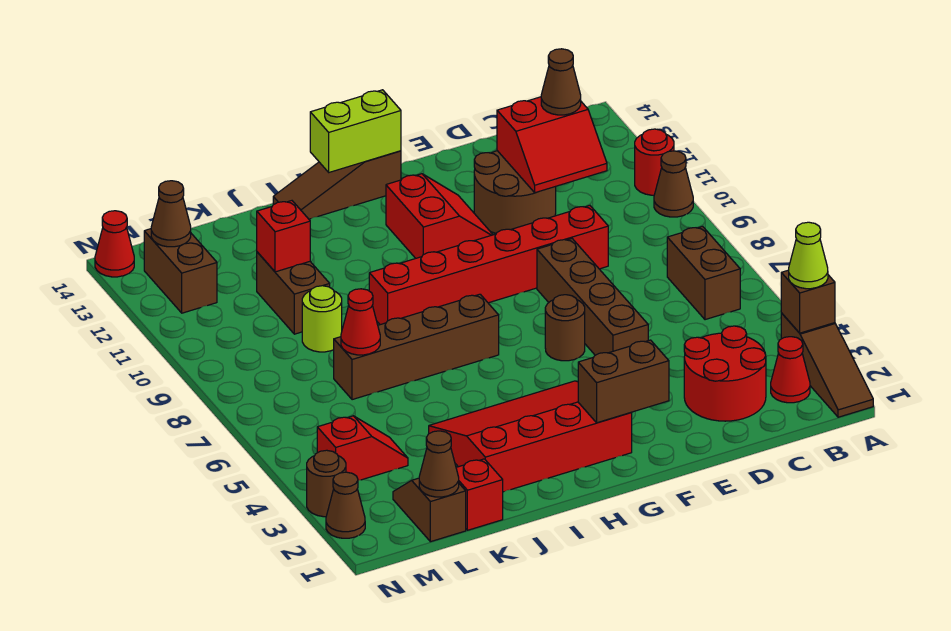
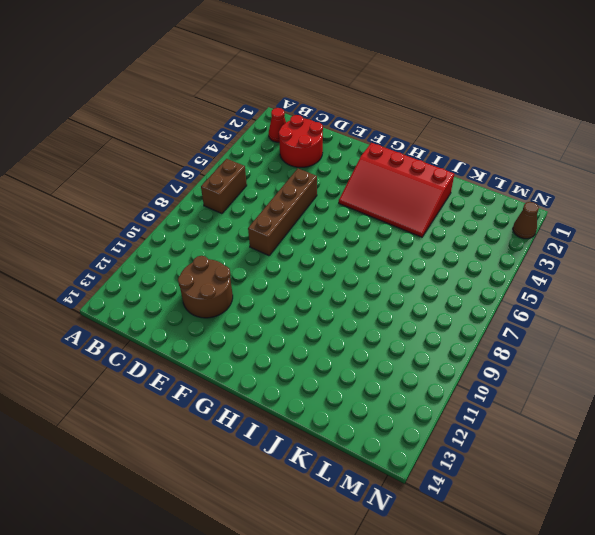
none -> brown slope A1:A3 level 1 top 3
none -> brown cone A10 level 1
none -> red round brick A11 level 1
none -> red brick D9:I9 level 1

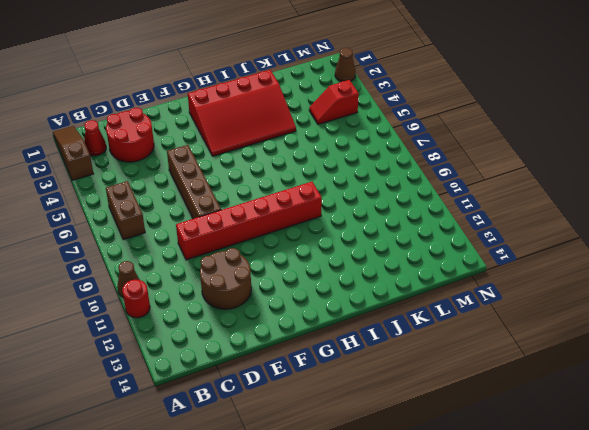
none -> brown round brick F6 level 1
none -> red slope F11:G12 level 1 top G
none -> brown slope G14:I14 level 1 top G
none -> brown brick H7:K7 level 1

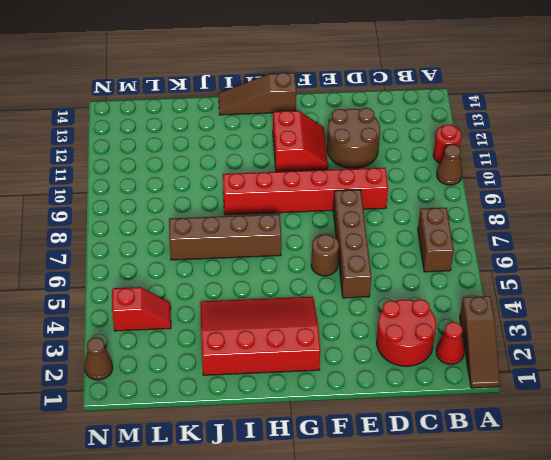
none -> red brick K1 level 1
none -> lime round brick K9 level 1
none -> brown brick K10:K11 level 1
none -> brown slope L1:L2 level 1 top 1

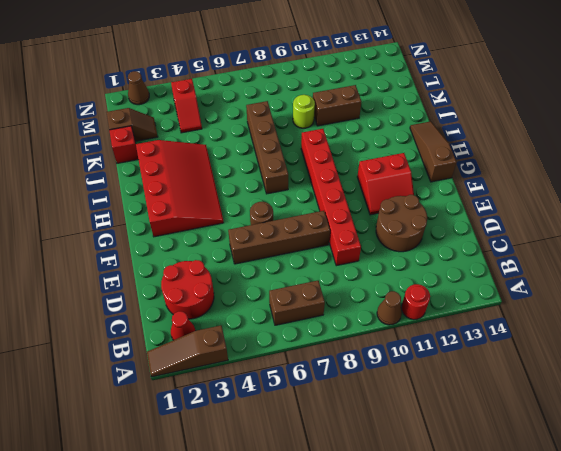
none -> brown brick M12:M13 level 1
none -> brown round brick N3 level 1
none -> red cone N14 level 1
none -> brown brick A3 level 2

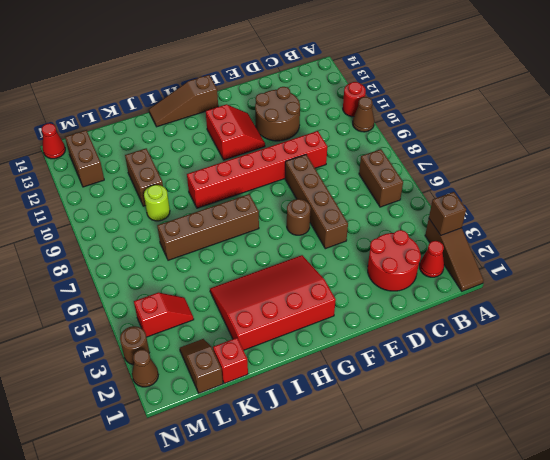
none -> red slope C11:D12 level 2 top 12
none -> brown brick F2:G2 level 2
none -> lime brick G14:H14 level 2
none -> red cone K7 level 2

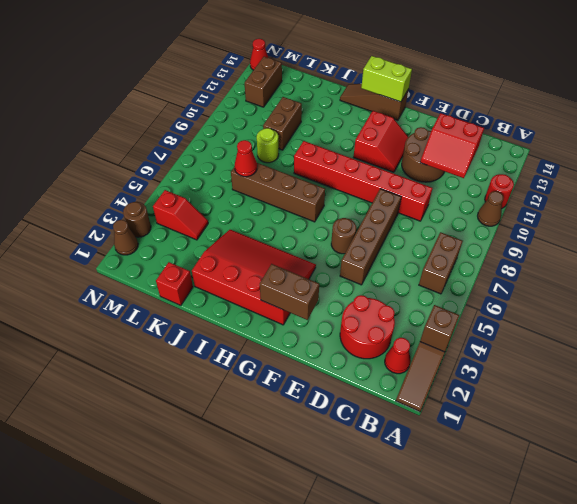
none -> brown slope L1:L2 level 1 top 1
none -> red brick K11 level 2
none -> brown cone L1 level 2
none -> brown cone M13 level 2

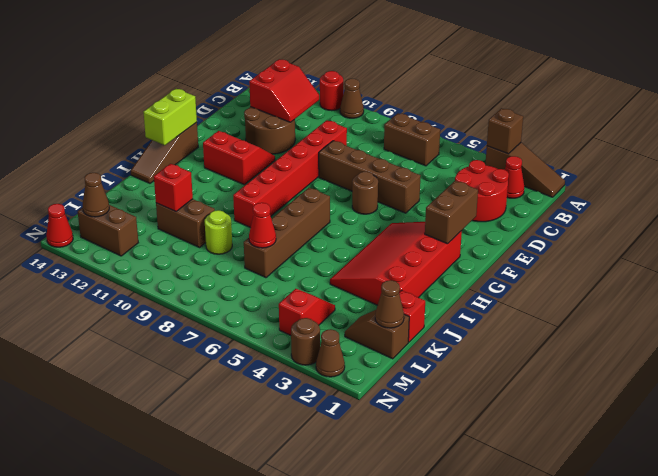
none -> lime cone A3 level 3
none -> brown cone C12 level 3

